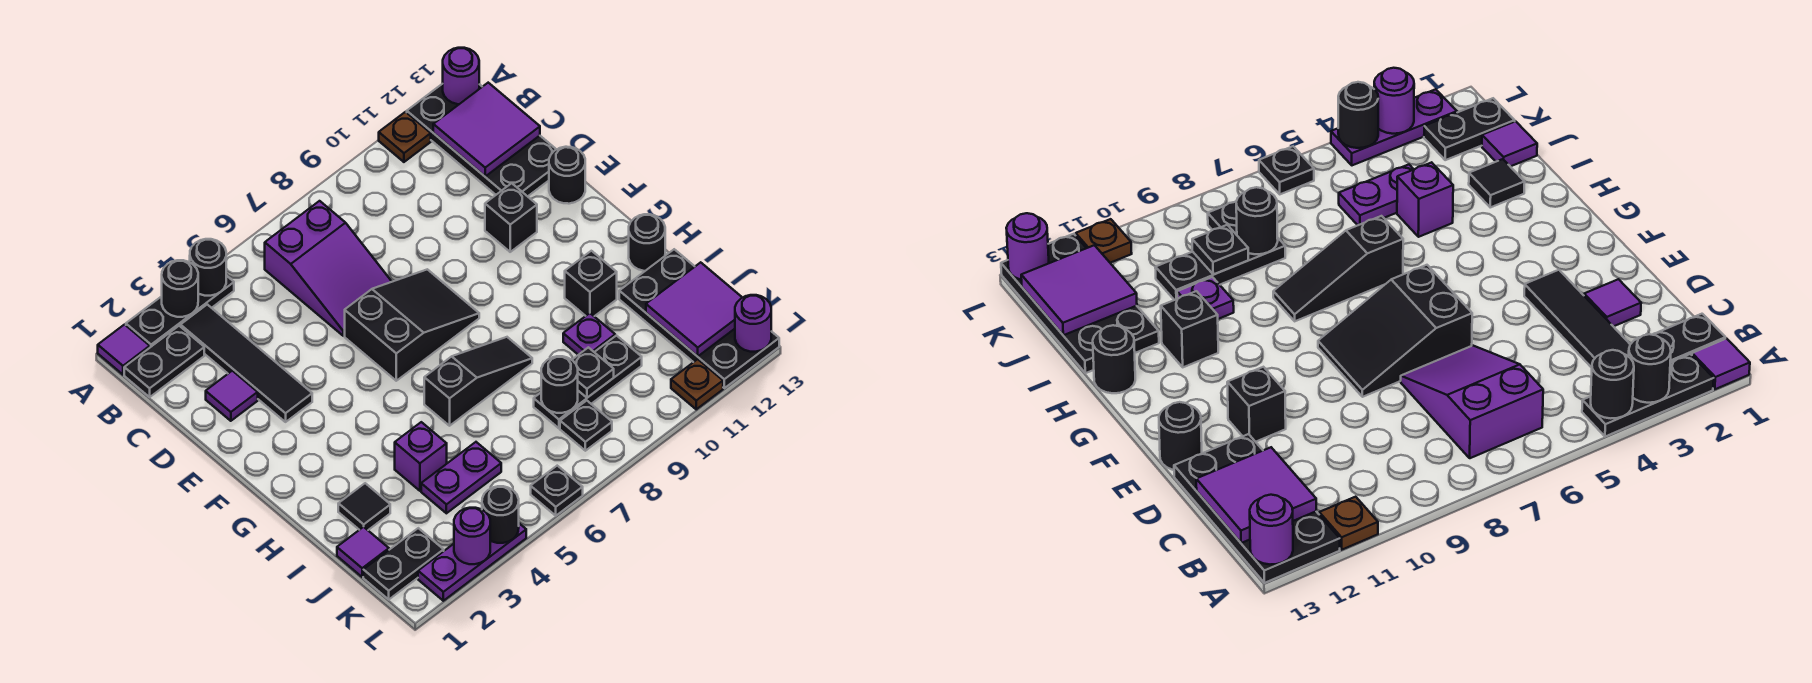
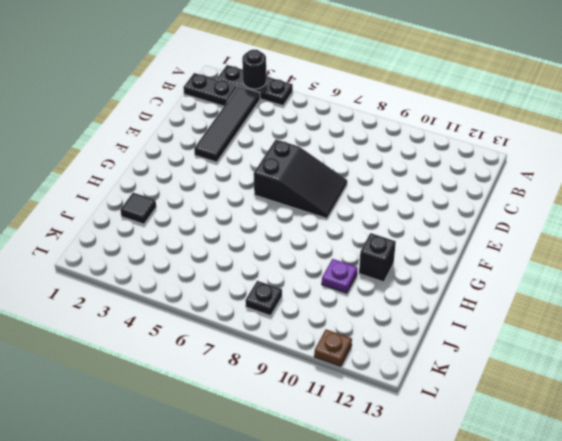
none -> purple tile A1 level 1
none -> brown plate A11 level 1
none -> black plate A12:D13 level 1
none -> purple slope B6:D7 level 1 top B

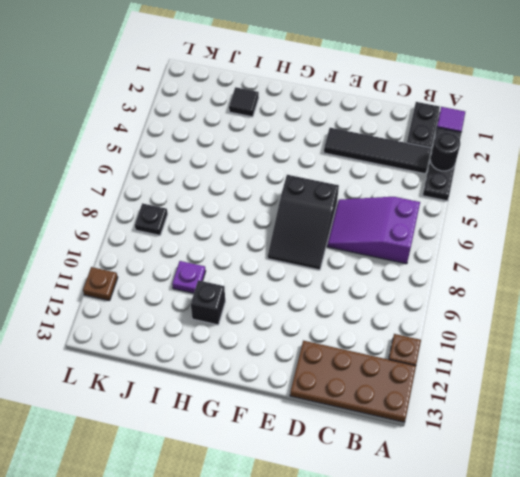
brown plate A12:D13 level 1 -> black plate A12:D13 level 1
none -> purple tile D2 level 1
none -> black brick E11 level 1
none -> black round brick E13 level 1
none -> black slope H6:H8 level 1 top 6

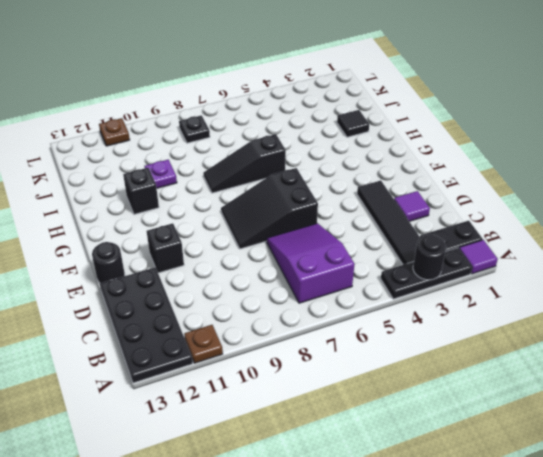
none -> black round brick H13 level 1
none -> purple brick I4 level 1
none -> black plate I12:L13 level 1
none -> purple tile J1 level 1

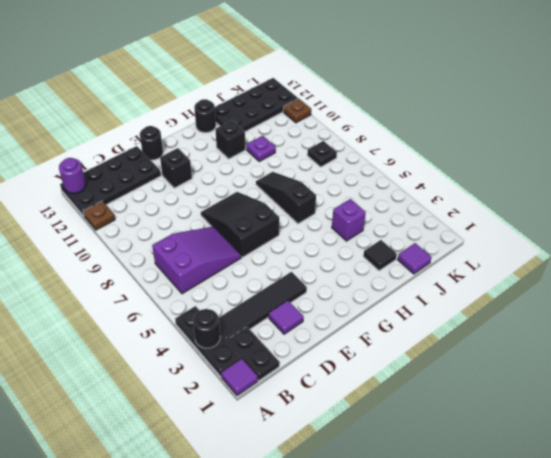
none -> purple plate J4:J5 level 1
none -> black plate J8:J10 level 1
none -> black plate K1:K2 level 1
none -> purple plate L2:L4 level 1

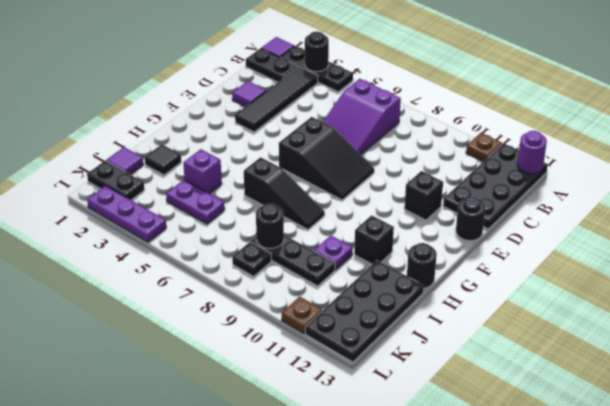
none -> black plate L6 level 1
none -> black round brick A4 level 2
none -> purple tile B12:C13 level 2
none -> black plate J9 level 2

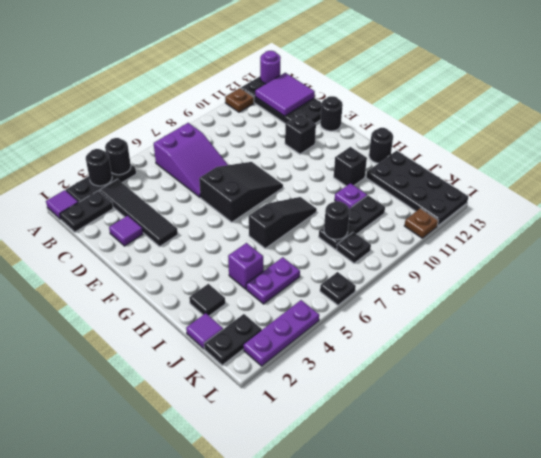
none -> black plate J9 level 2
none -> purple tile J12:K13 level 2
none -> purple round brick L3 level 2
none -> black round brick L4 level 2

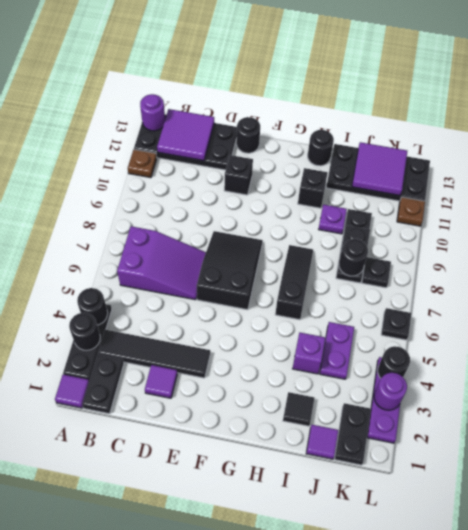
none -> purple round brick L13 level 2

